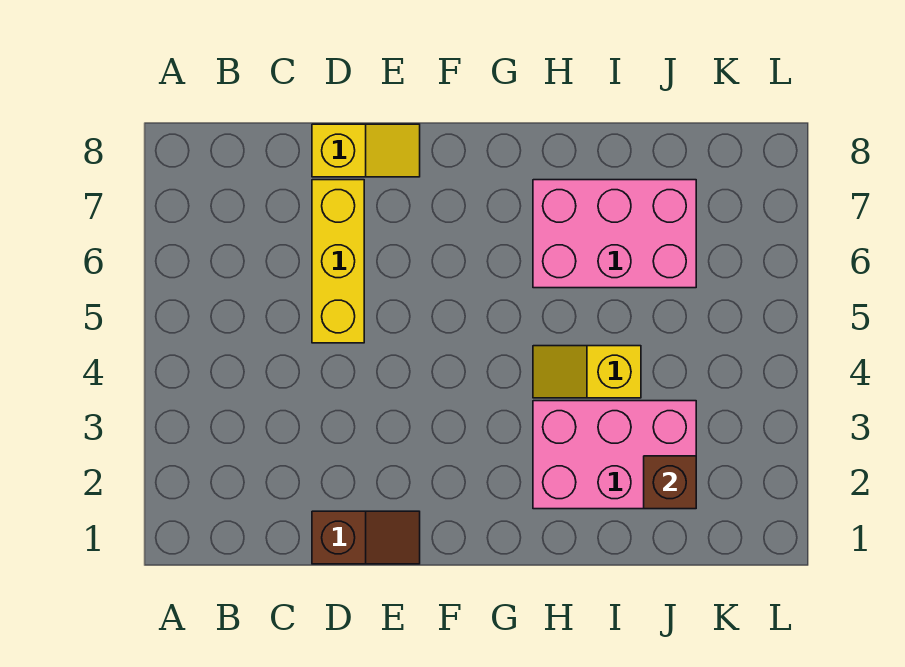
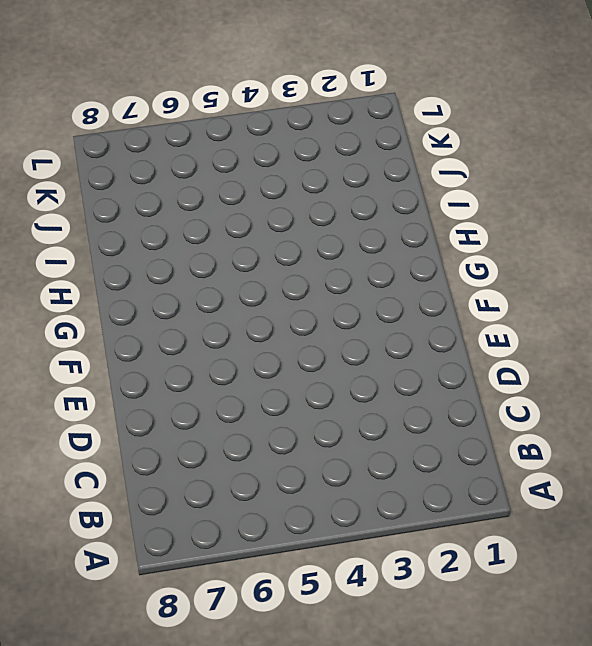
none -> brown slope D1:E1 level 1 top D
none -> yellow brick D5:D7 level 1

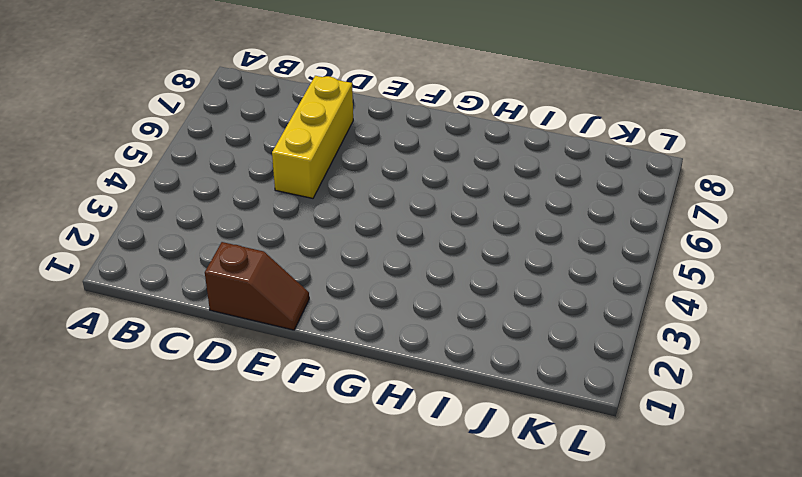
none -> yellow slope D8:E8 level 1 top D
none -> pink brick H2:J3 level 1

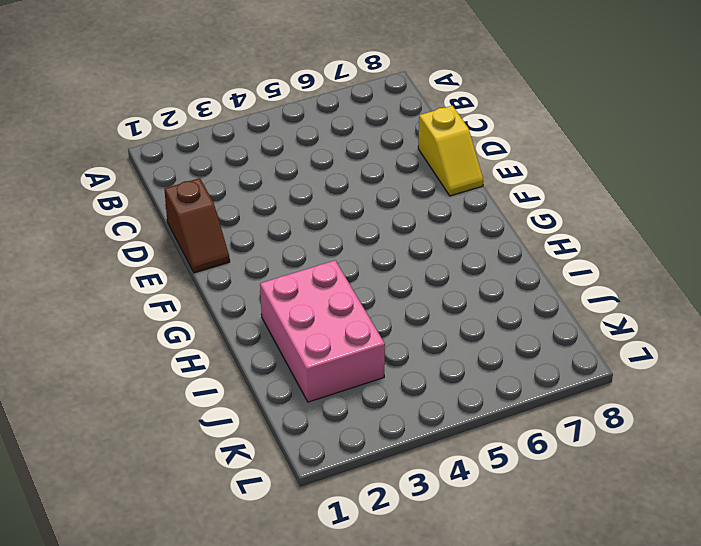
none -> yellow brick D5:D7 level 1
none -> yellow slope H4:I4 level 1 top I

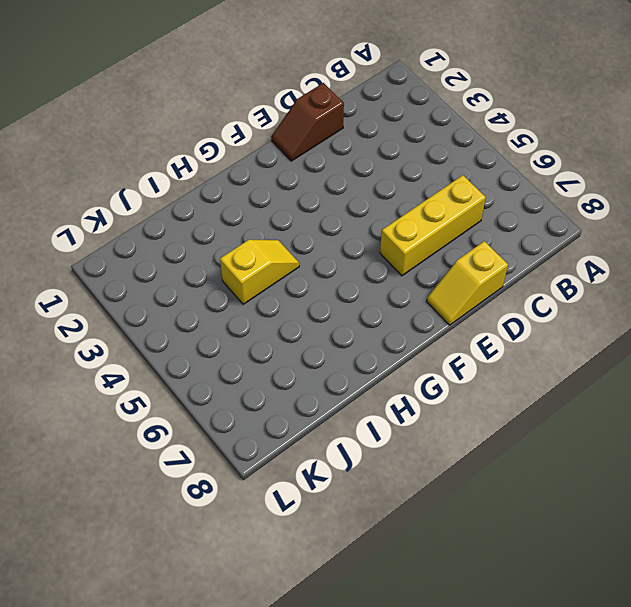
yellow brick C6:E6 level 1 -> yellow brick D5:D7 level 1
none -> pink brick H2:J3 level 1
none -> pink brick H6:J7 level 1

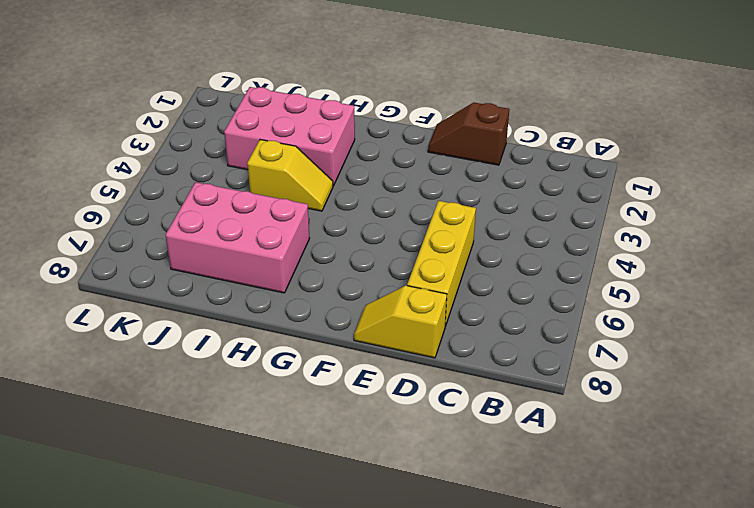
none -> brown brick J2 level 2

